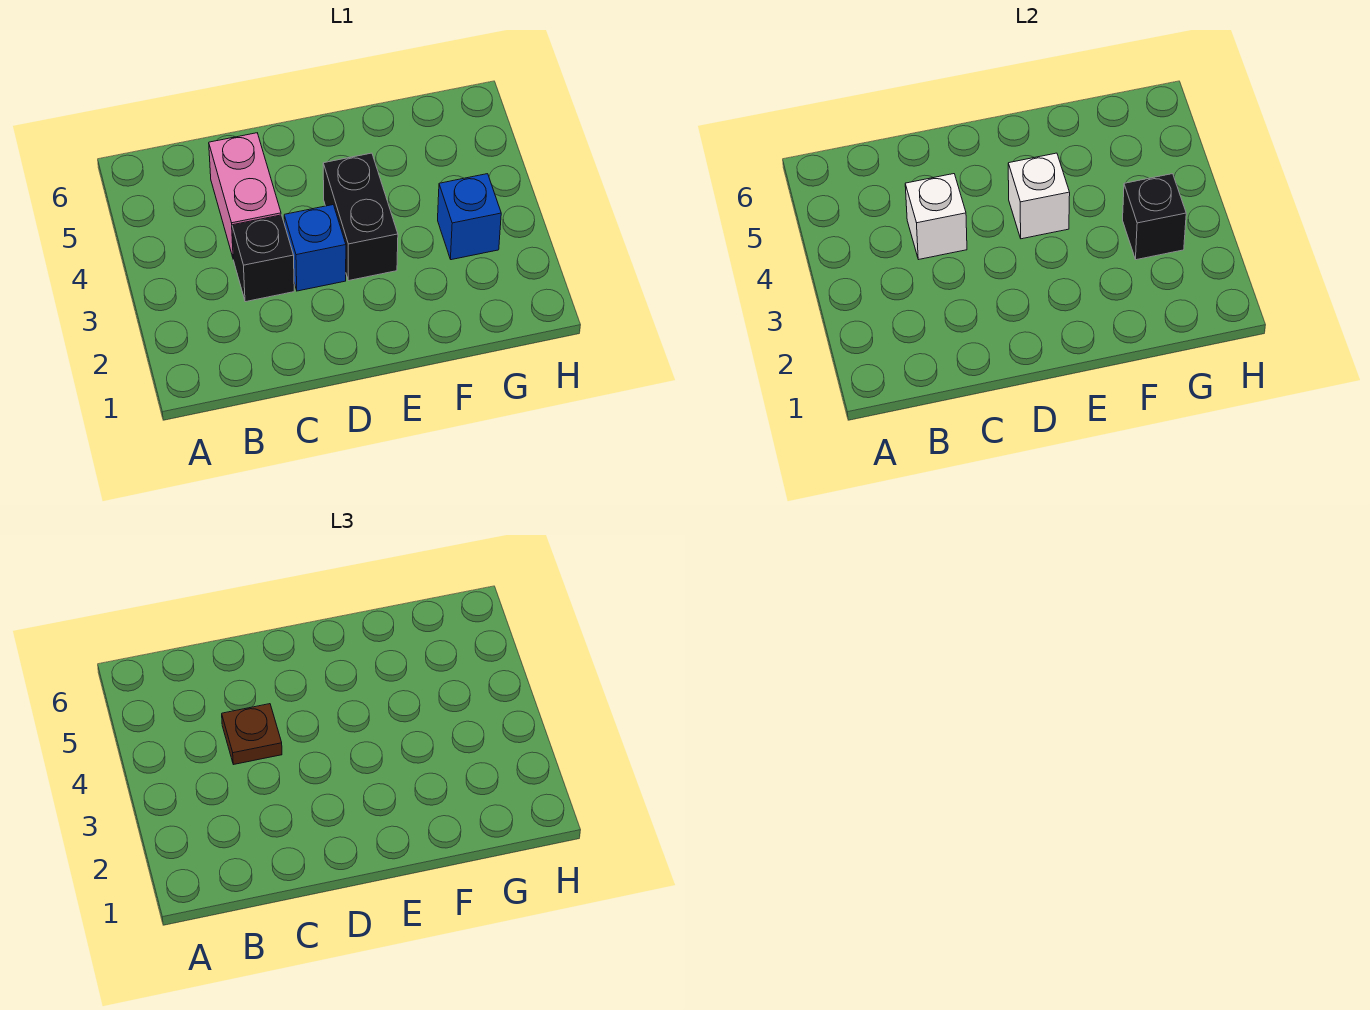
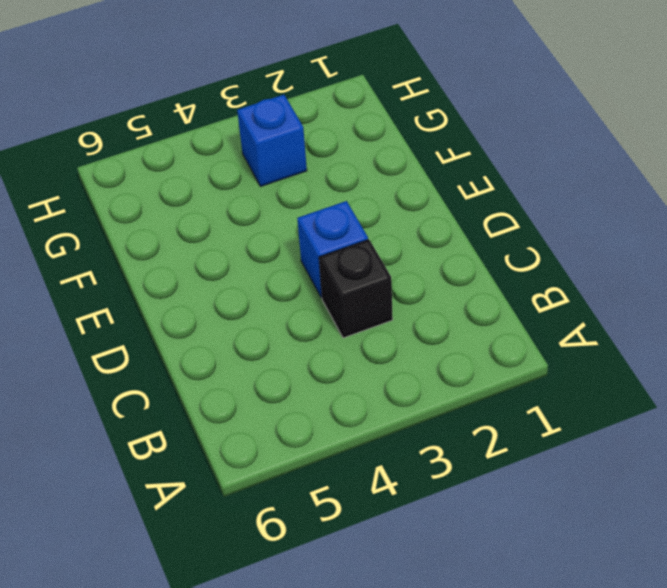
none -> pink brick C4:C5 level 1
none -> black brick E3:E4 level 1

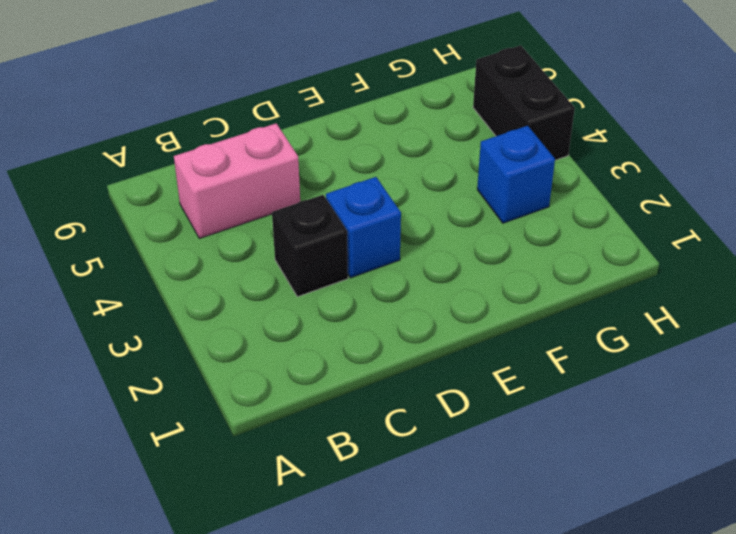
pink brick B5:C5 level 1 -> pink brick C4:C5 level 1
black brick H4:H5 level 1 -> black brick E3:E4 level 1
none -> white brick C4 level 2
none -> white brick E4 level 2

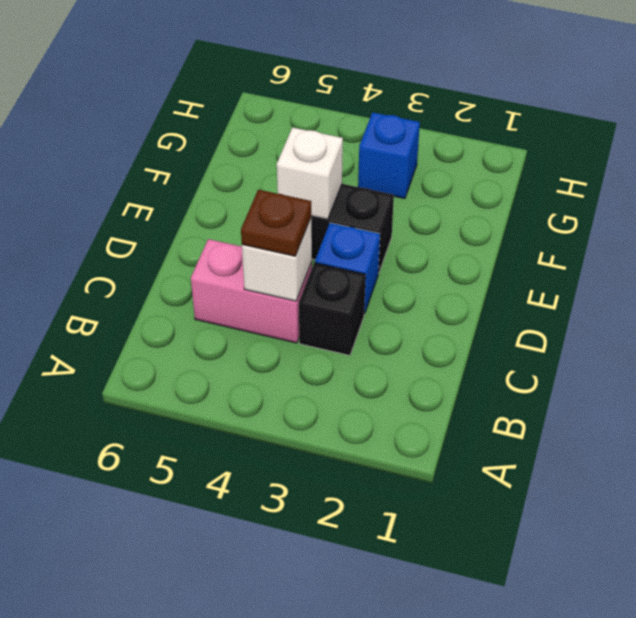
none -> black brick G3 level 2

